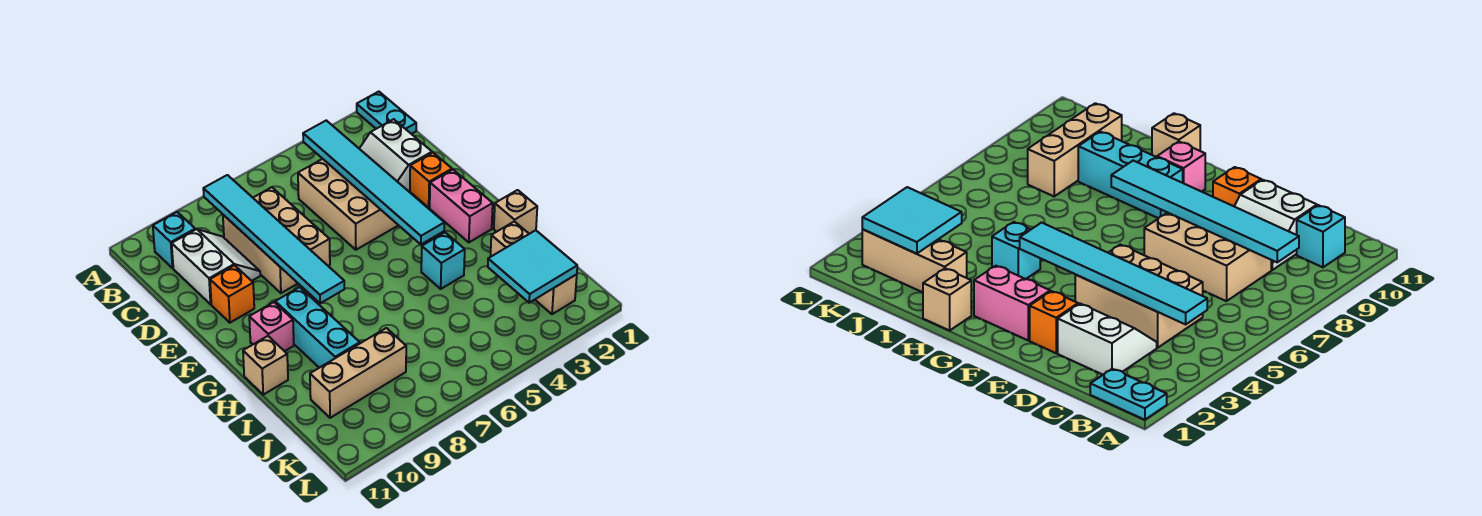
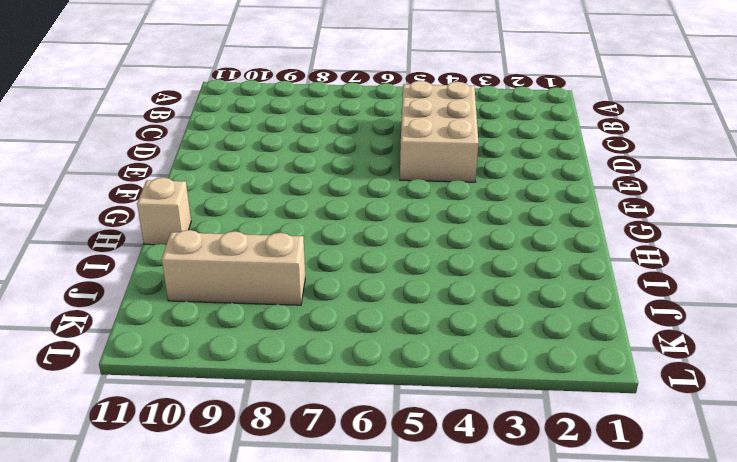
none -> cyan plate A1:B1 level 1
none -> cyan brick B10 level 1
none -> white slope C2:D3 level 1 top 2

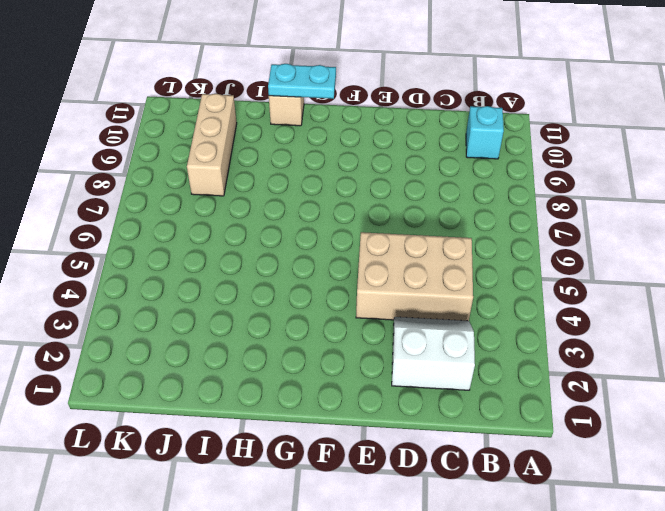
cyan plate G11:H11 level 2 -> cyan plate A1:B1 level 1
none -> tan brick C7:E8 level 1
none -> white slope C9:D10 level 1 top 10
none -> orange brick E2 level 1

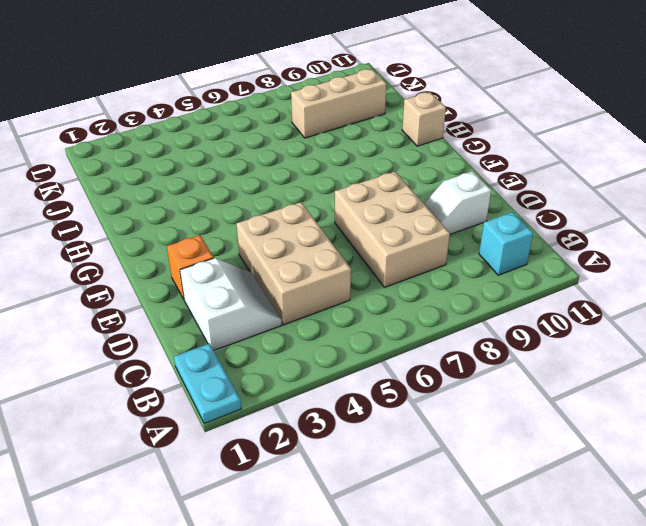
white slope D9:D10 level 1 top 10 -> white slope C9:D10 level 1 top 10
none -> orange brick E10 level 1
none -> pink brick F2:G2 level 1
none -> cyan brick G9:I9 level 1

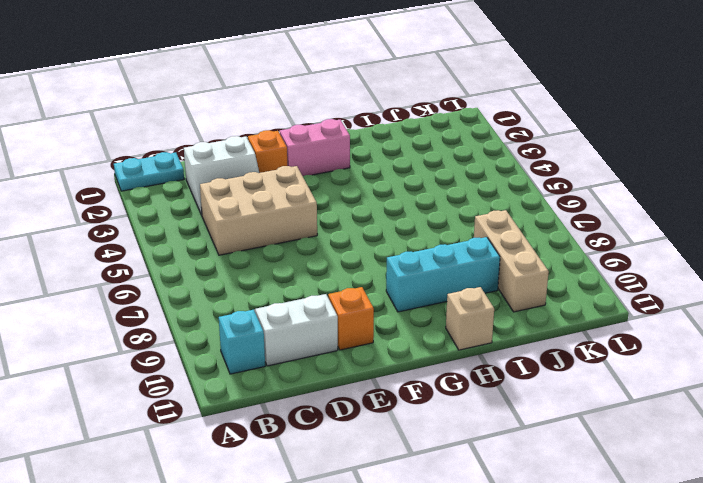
none -> tan brick C7:E8 level 1
none -> pink brick G10 level 1
none -> tan brick H1 level 1

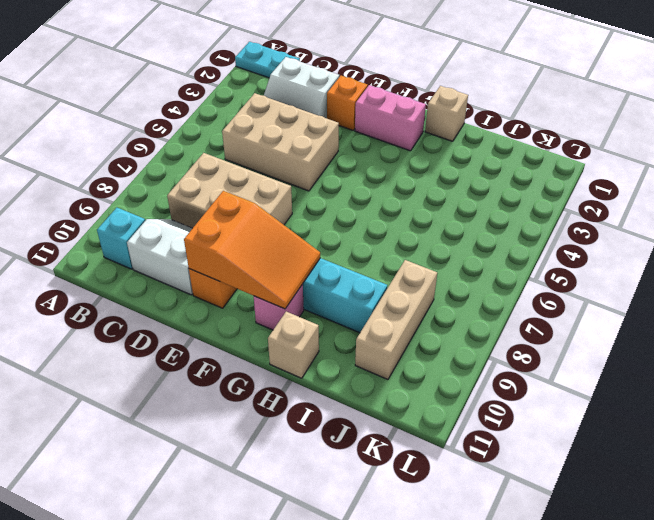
orange slope E9:G10 level 2 top E -> none
none -> cyan brick H4 level 1
none -> tan brick I2:K2 level 1
none -> cyan tile B4:G4 level 2

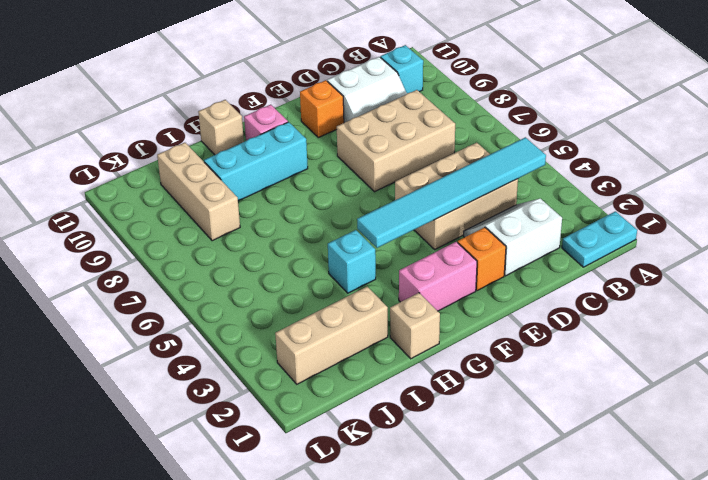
none -> cyan tile B8:G8 level 2
none -> cyan tile J2:K3 level 2

